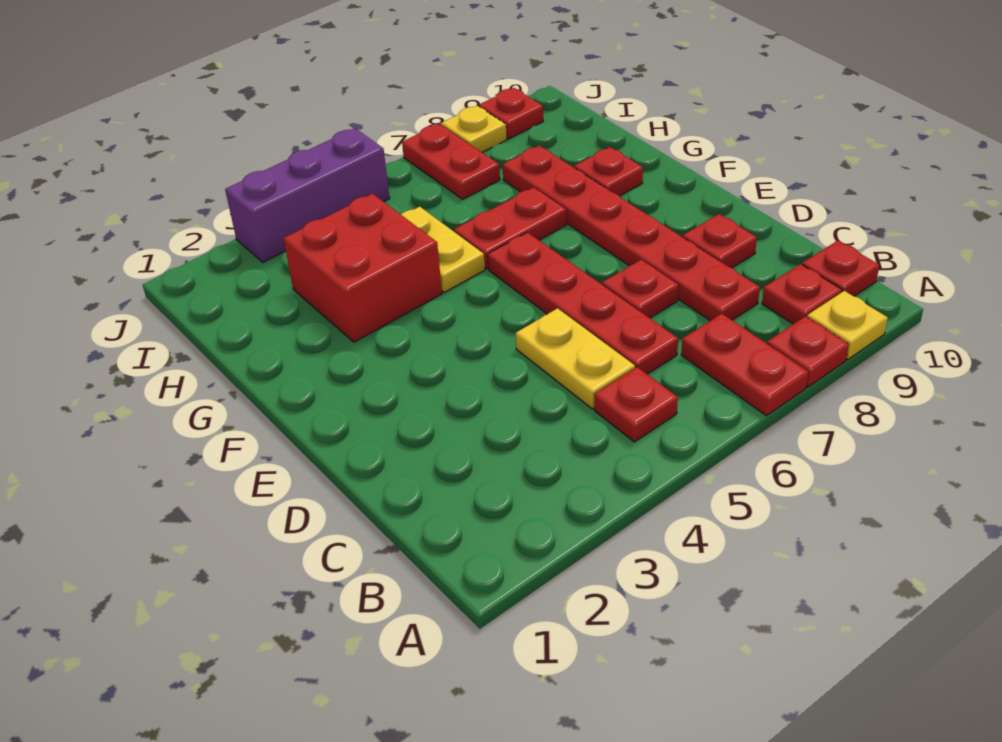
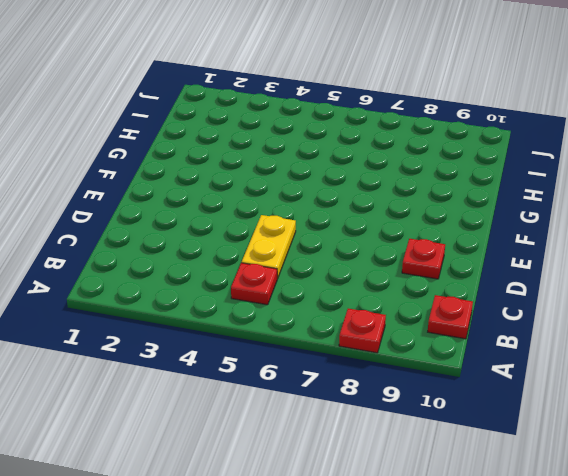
none -> red plate A7:B7 level 1
none -> yellow plate A9 level 1
none -> red plate B9 level 1

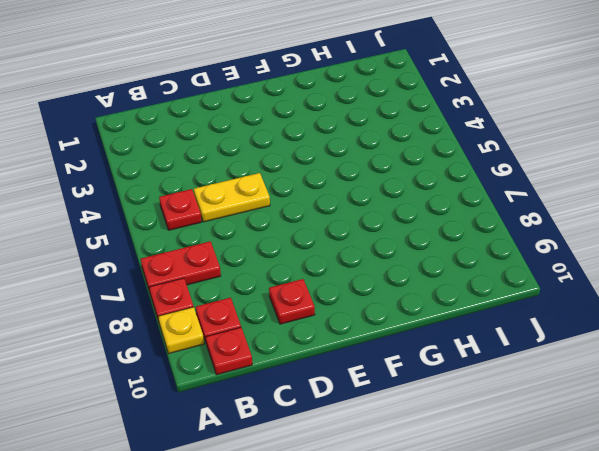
none -> red plate C6:F6 level 1
none -> red plate C8:H8 level 1
none -> red plate D7 level 1

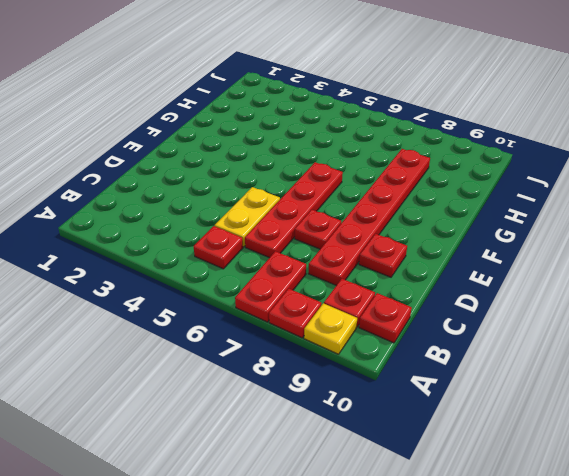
none -> red brick G3:H4 level 1
none -> yellow plate G5:H5 level 1
none -> red plate G6:G7 level 1

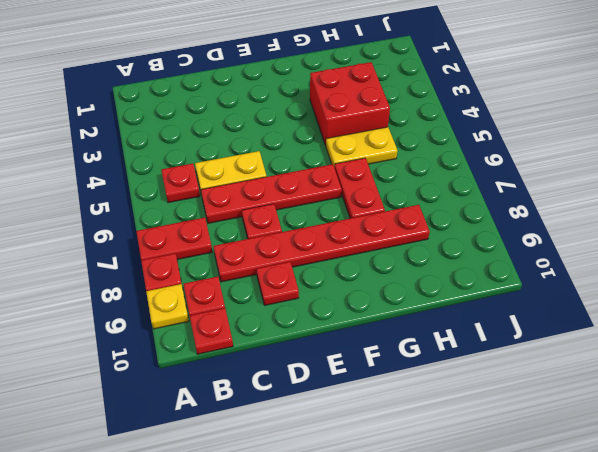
none -> red plate G9 level 1
none -> red plate I7:J7 level 1
none -> purple brick J3:J5 level 1

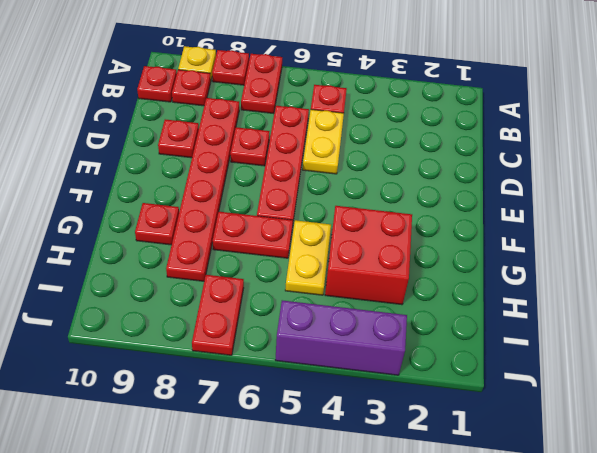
none -> yellow plate J8 level 1
none -> red plate J9 level 1

